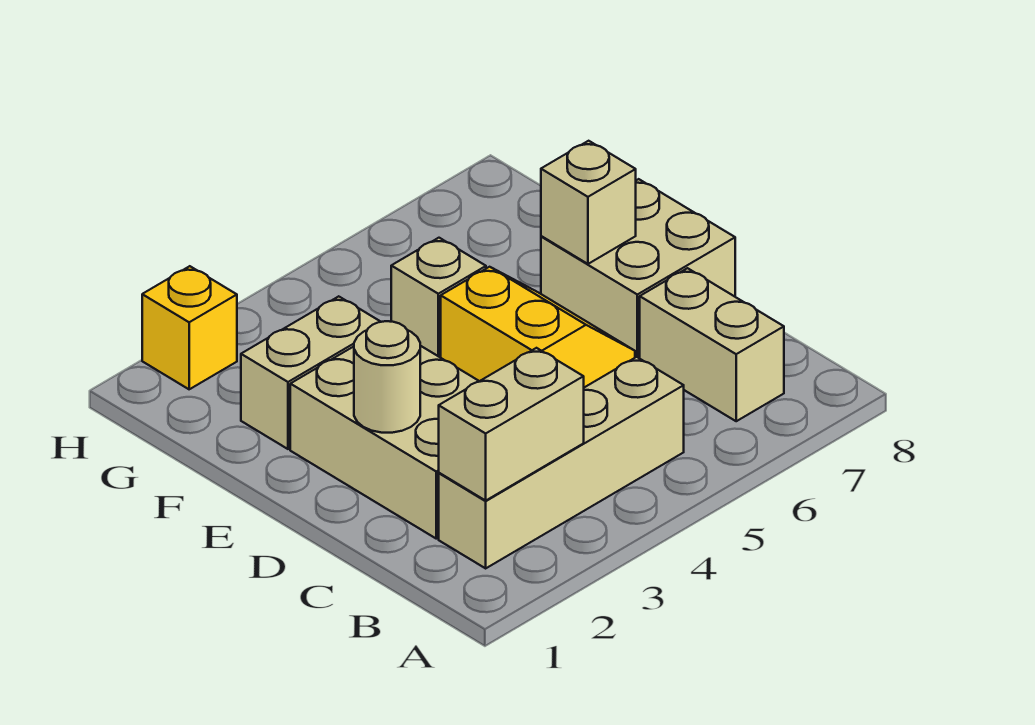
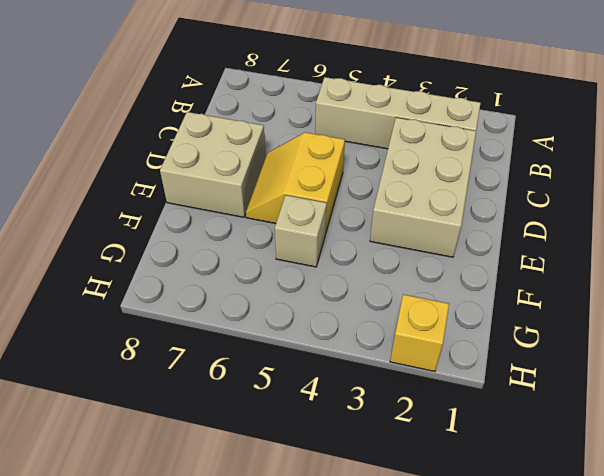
none -> tan brick B7:C7 level 1
none -> tan brick F2:F3 level 1

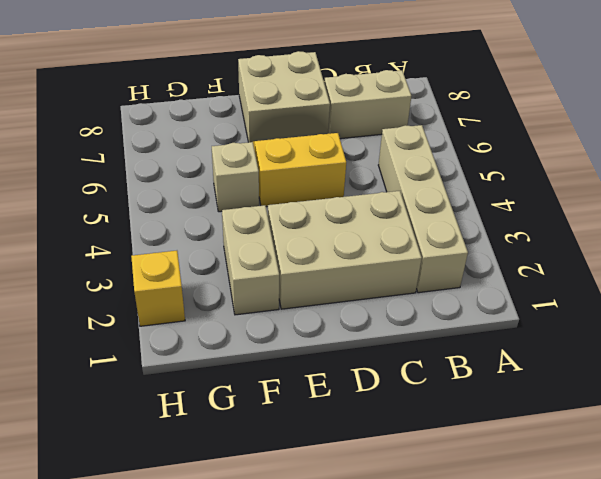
none -> tan brick B2:B3 level 2
none -> tan round brick D2 level 2

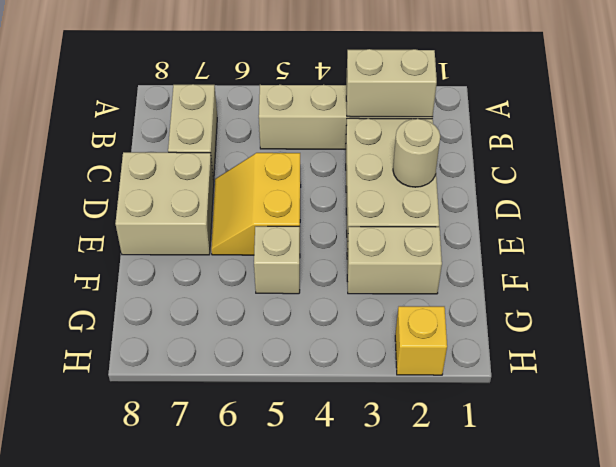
none -> tan brick E7 level 2

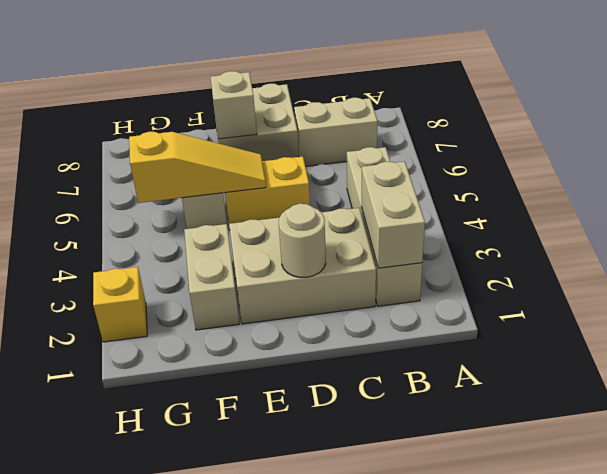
yellow slope E5:G5 level 2 top G -> none

